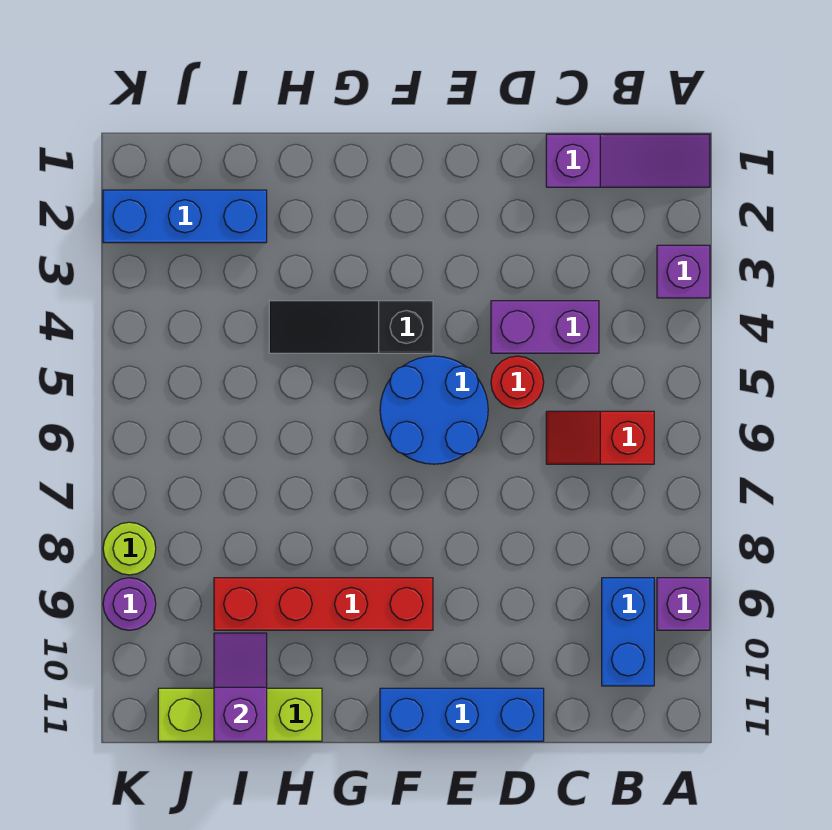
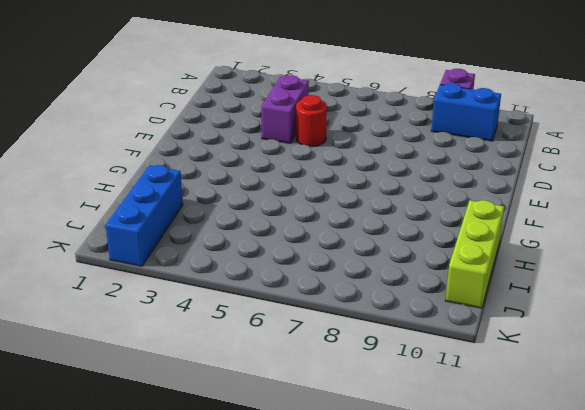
none -> purple slope A1:C1 level 1 top C
none -> purple brick A3 level 1
none -> red slope B6:C6 level 1 top B

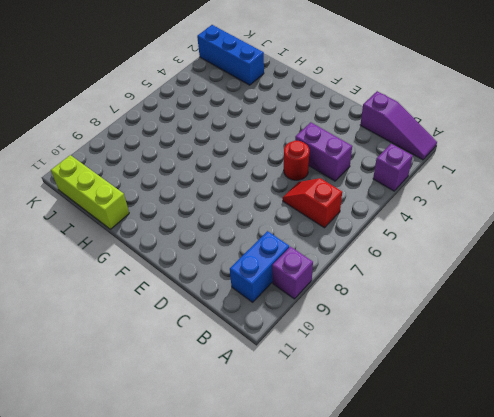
none -> blue brick D11:F11 level 1
none -> blue round brick E5:F6 level 1
none -> black slope F4:H4 level 1 top F

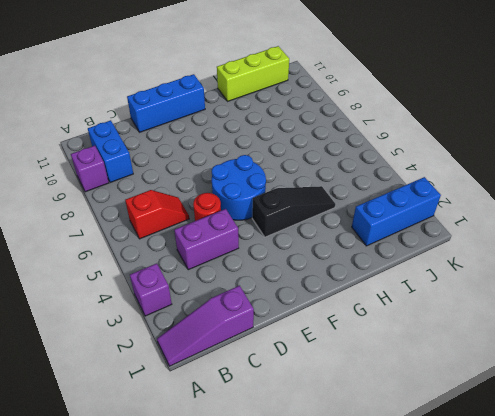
none -> red brick F9:I9 level 1
none -> lime round brick K8 level 1
none -> purple round brick K9 level 1

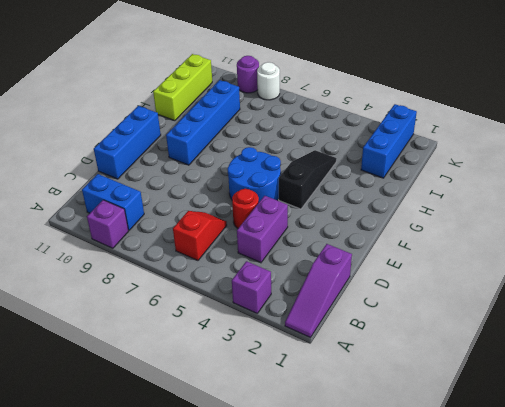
blue brick F9:I9 level 1 -> red brick F9:I9 level 1
white round brick K8 level 1 -> lime round brick K8 level 1
none -> purple slope I10:I11 level 2 top 11

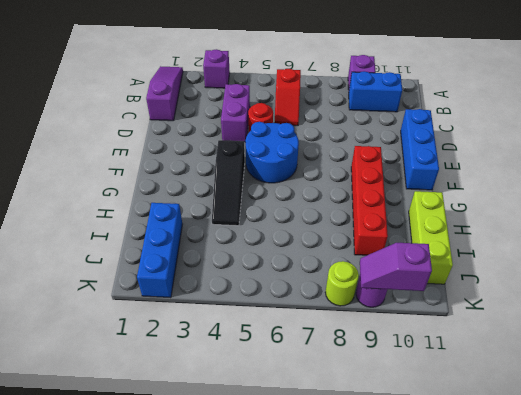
purple slope K9:K10 level 2 top 10 -> purple slope I10:I11 level 2 top 11

